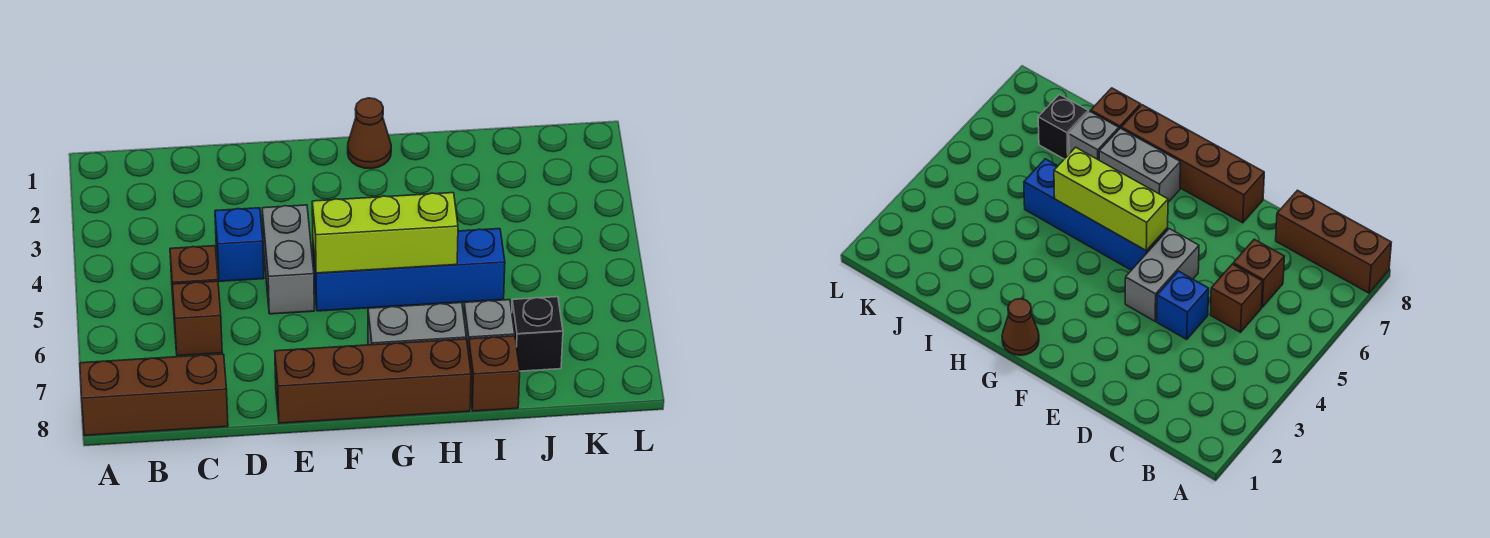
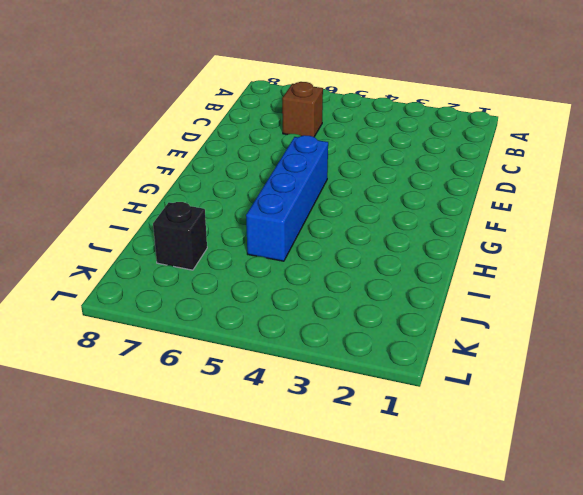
none -> brown brick A8:C8 level 1
none -> brown brick C5 level 1
none -> blue brick D4 level 1

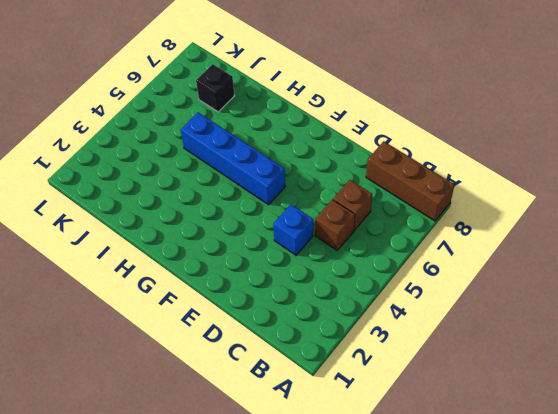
none -> grey brick E4:E5 level 1
none -> brown brick E8:H8 level 1
none -> brown cone G1 level 1

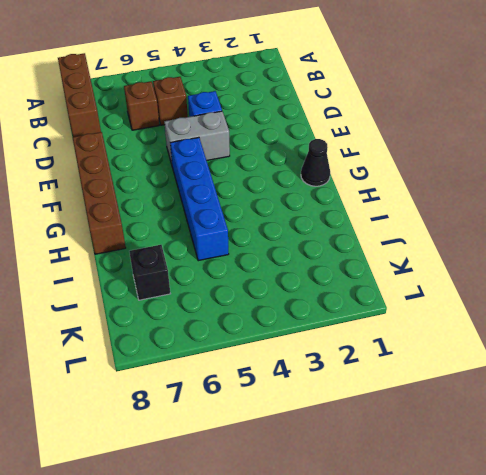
black cone G1 level 1 -> brown cone G1 level 1
none -> grey brick G7:H7 level 1
none -> grey brick I7 level 1
none -> brown brick I8 level 1

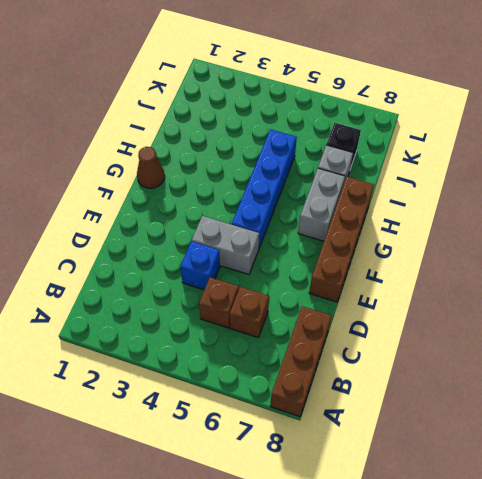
none -> brown brick I8 level 1
none -> lime brick F5:H5 level 2

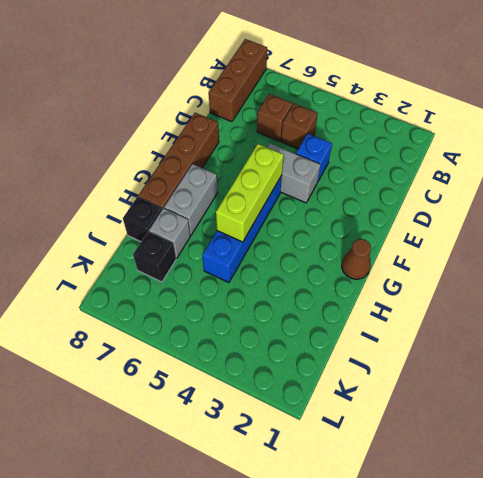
black brick I8 level 1 -> brown brick I8 level 1

